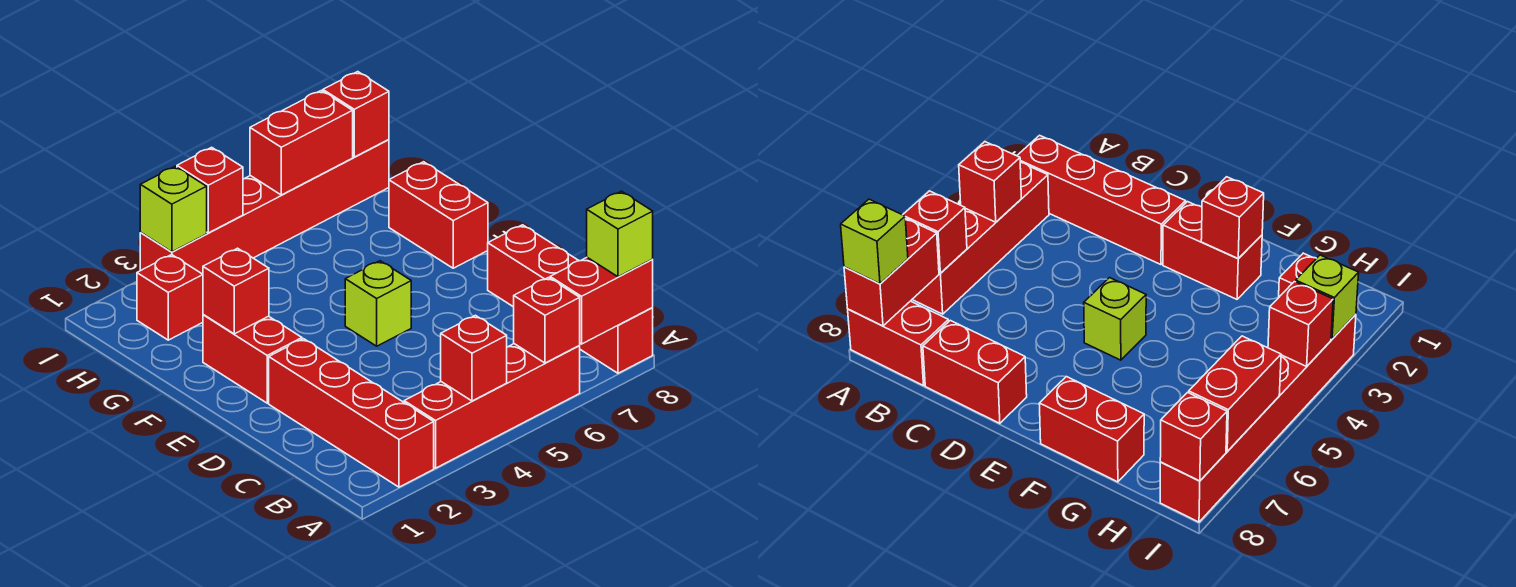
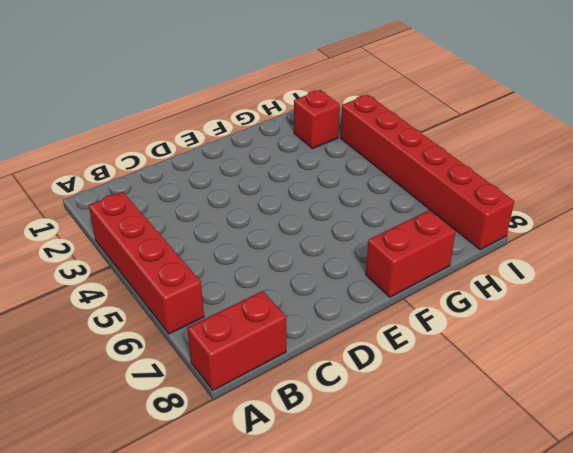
none -> red brick A2:D2 level 1
none -> red brick C8:D8 level 1
none -> red brick E2:F2 level 1

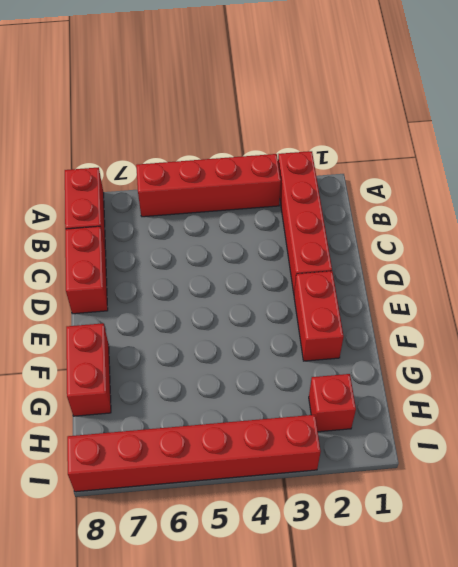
none -> lime brick E5 level 1
none -> red brick A4 level 2
none -> red brick A6 level 2

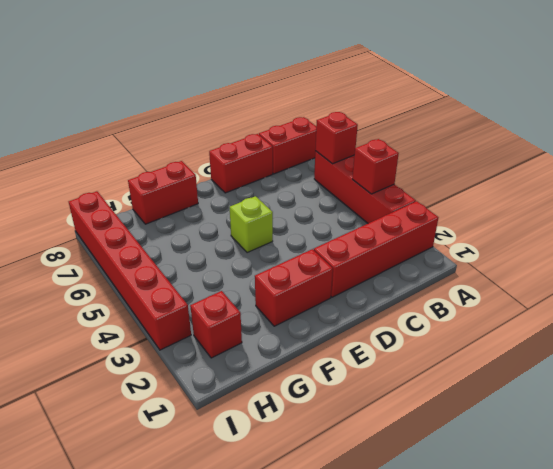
none -> red brick A7:A8 level 2
none -> red brick F2 level 2
none -> lime brick I3 level 2

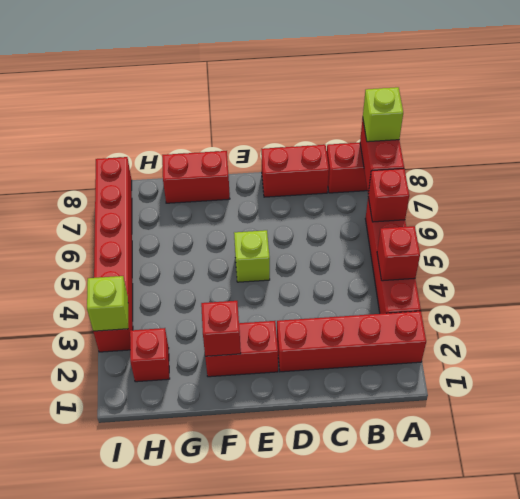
none -> red brick I4 level 2
none -> red brick I6:I7 level 2
none -> red brick I8 level 2

